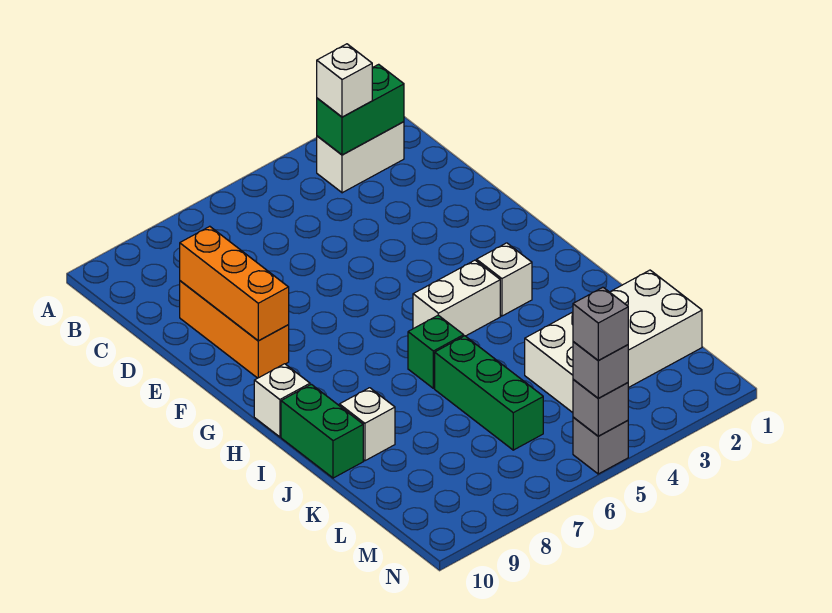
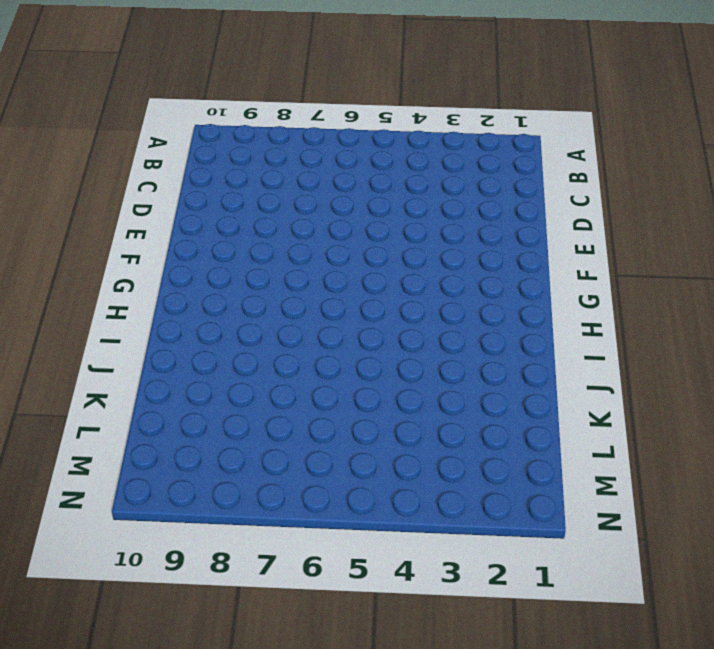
none -> white brick B2:B3 level 1
none -> orange brick D9:F9 level 1
none -> white brick H3 level 1

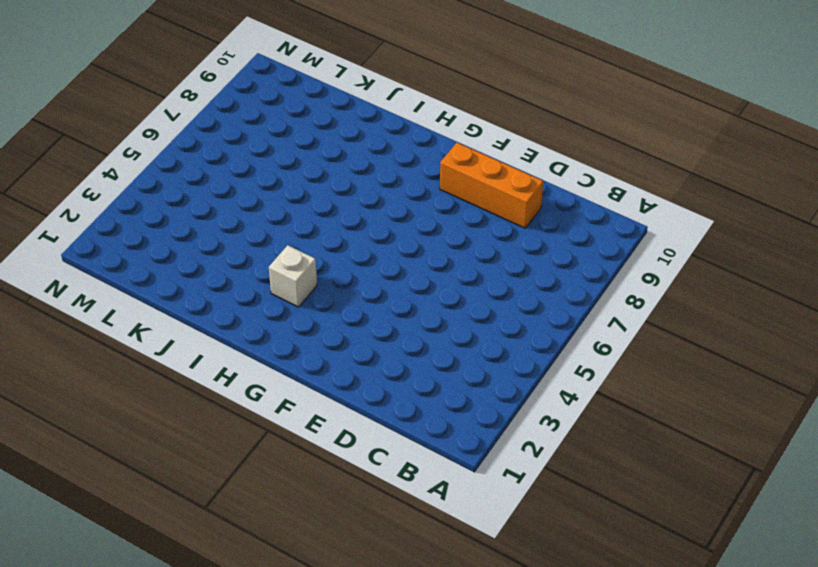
none -> white brick B2:B3 level 1
none -> white brick H4:H5 level 1
none -> white brick H10 level 1

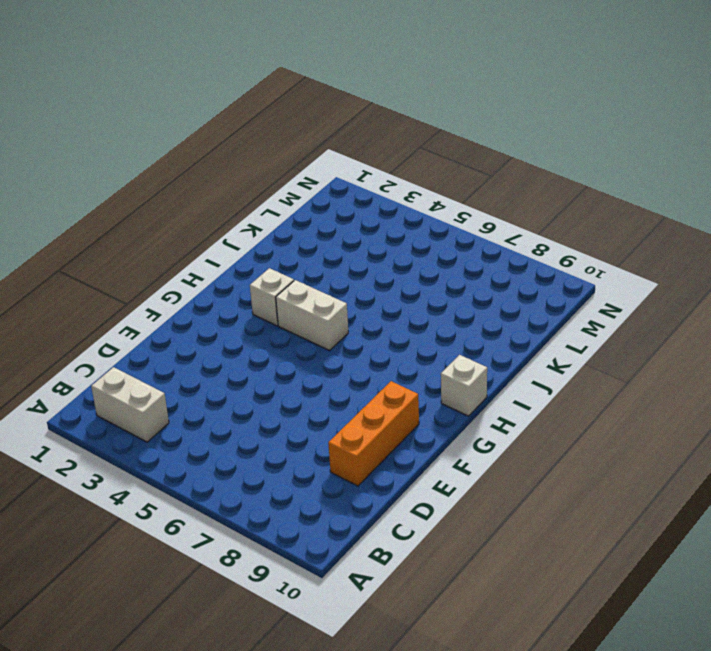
none -> green brick I6 level 1
none -> green brick I10:J10 level 1
none -> green brick J6:L6 level 1

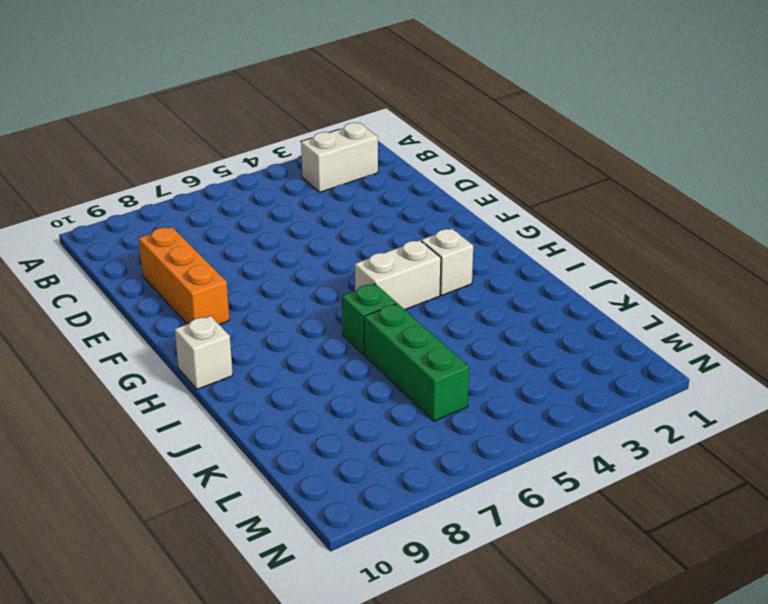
none -> green brick I10:J10 level 1
none -> white brick J9 level 1
none -> white brick K1:L4 level 1

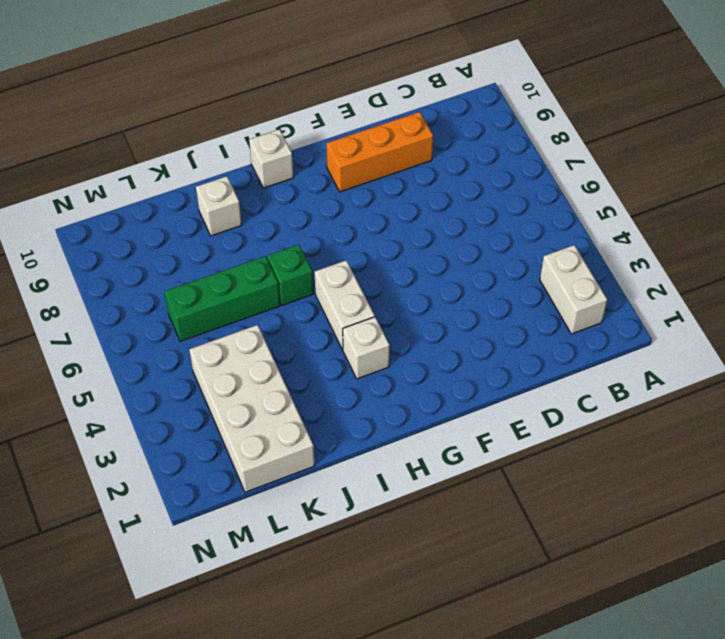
none -> green brick I10:J10 level 1
none -> grey brick N5 level 1
none -> green brick B2:B3 level 2

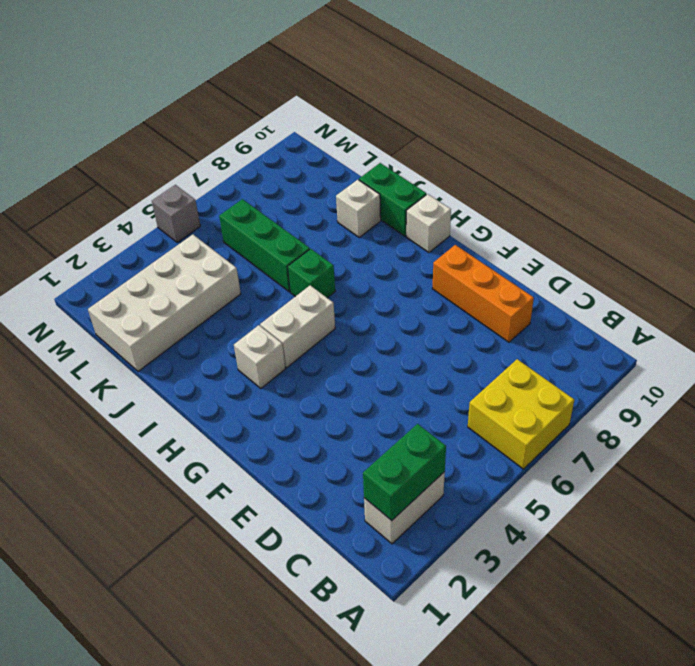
yellow brick A6:B7 level 1 -> none
none -> orange brick D9:F9 level 2
none -> grey brick N5 level 2
none -> white brick B3 level 3

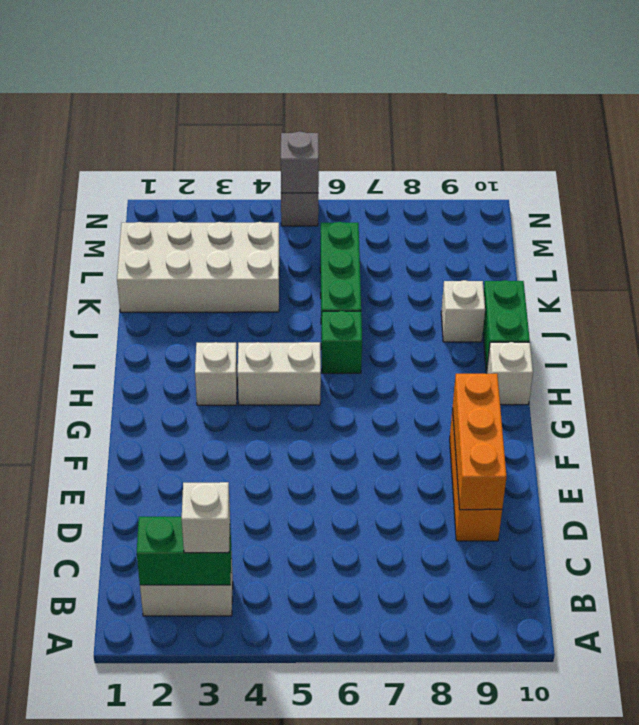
none -> grey brick N5 level 3
none -> grey brick N5 level 4

